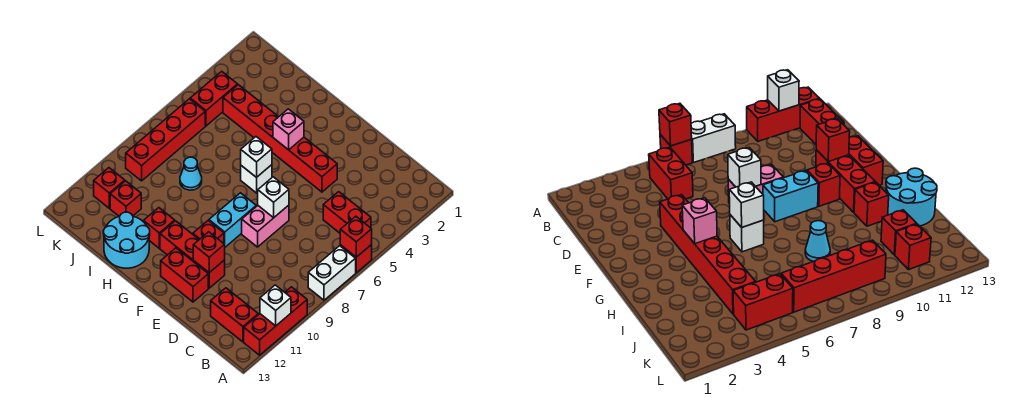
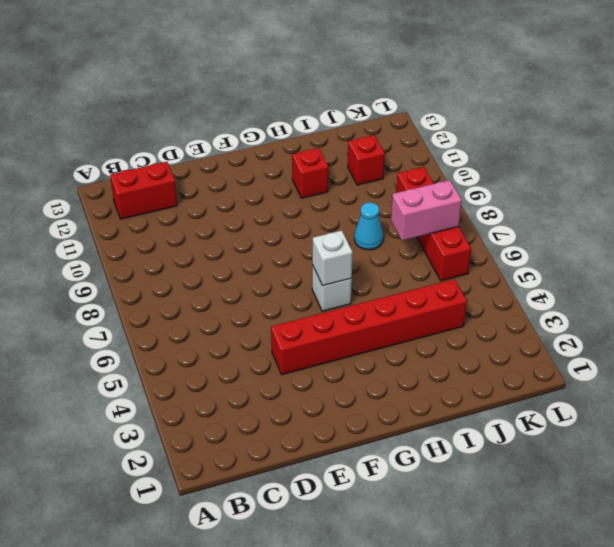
pink brick J7:K7 level 2 -> pink brick E7:E8 level 1
none -> red brick A6 level 1
none -> white brick A7:A8 level 1
none -> red brick A10:A12 level 1

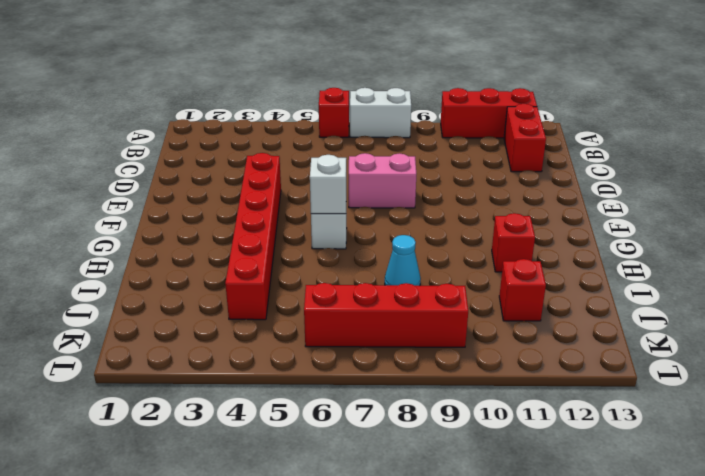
none -> red brick B5:C5 level 1
none -> red brick E11:G11 level 1
none -> red brick E12:F12 level 1

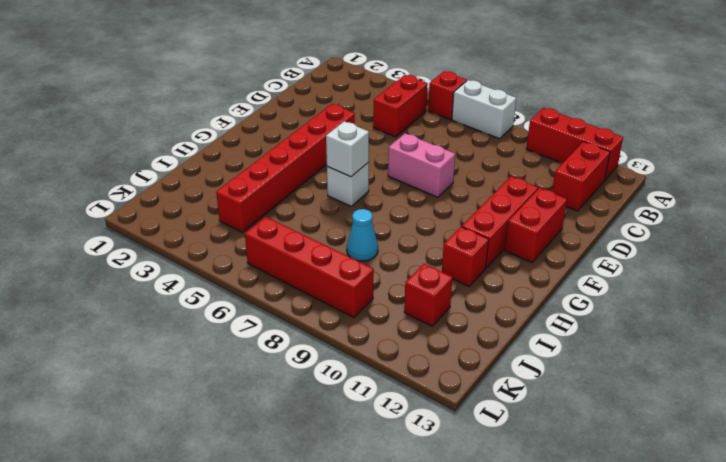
none -> cyan brick F8:F9 level 1
none -> red brick F10 level 1
none -> cyan round brick H12:I13 level 1

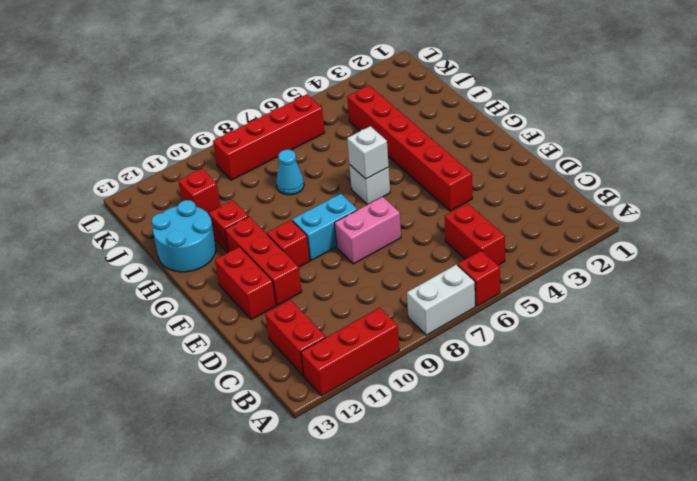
none -> red brick K4:K5 level 1
none -> red brick K11 level 1
none -> red brick A6 level 2

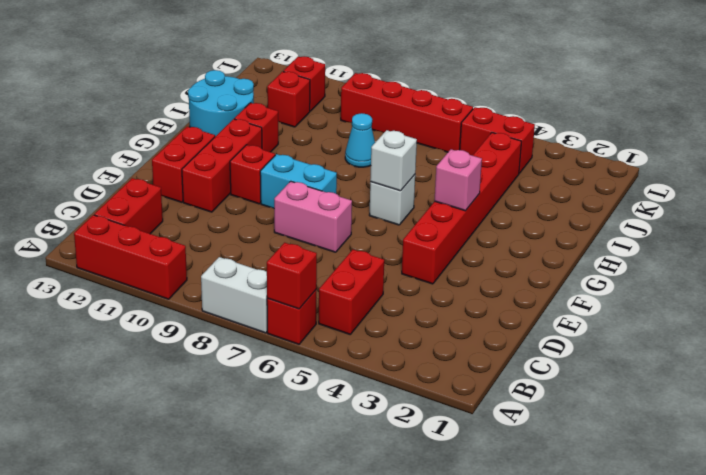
none -> white brick A11 level 2
none -> white brick E7 level 2
none -> red brick E11 level 2

